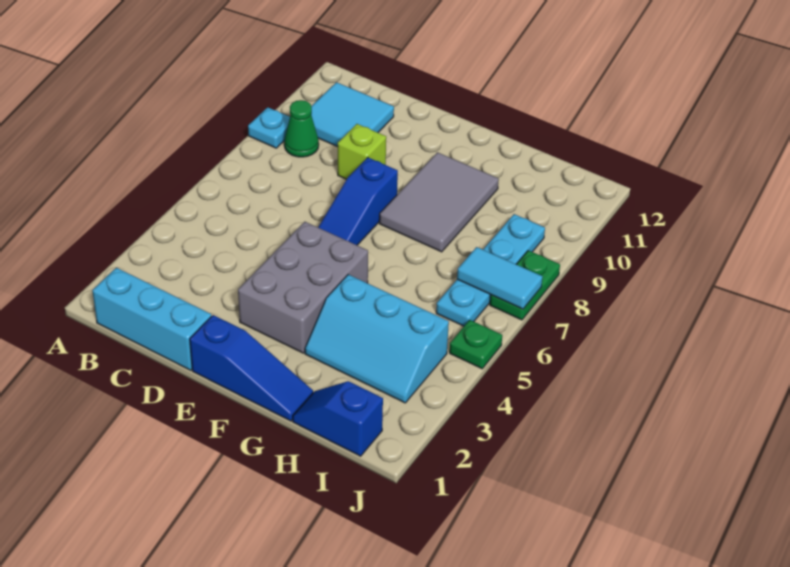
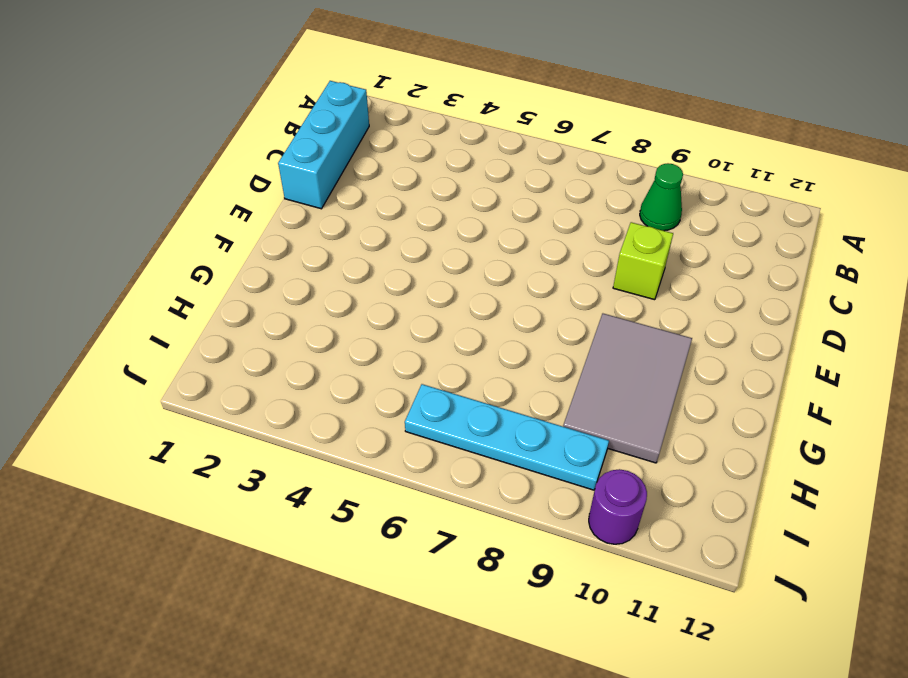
grey tile F9:H10 level 1 -> grey tile F8:G10 level 1
purple round brick J10 level 1 -> none
none -> cyan plate A9 level 1
none -> cyan tile B10:C11 level 1
none -> blue slope E1:G1 level 1 top E

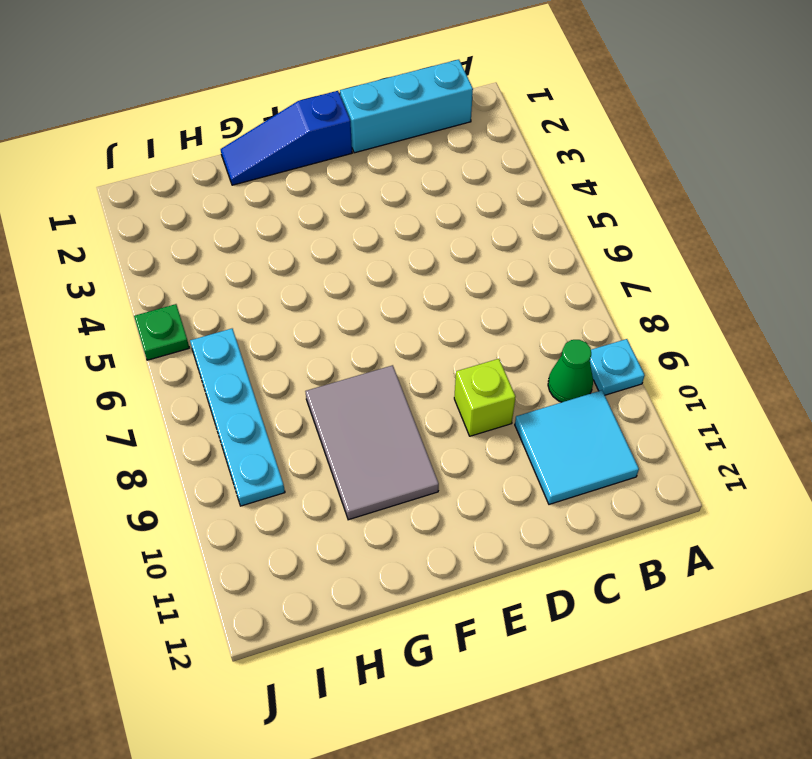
none -> grey brick E3:F5 level 1
none -> blue slope E6:E8 level 1 top 8
none -> cyan slope G3:I4 level 1 top 4

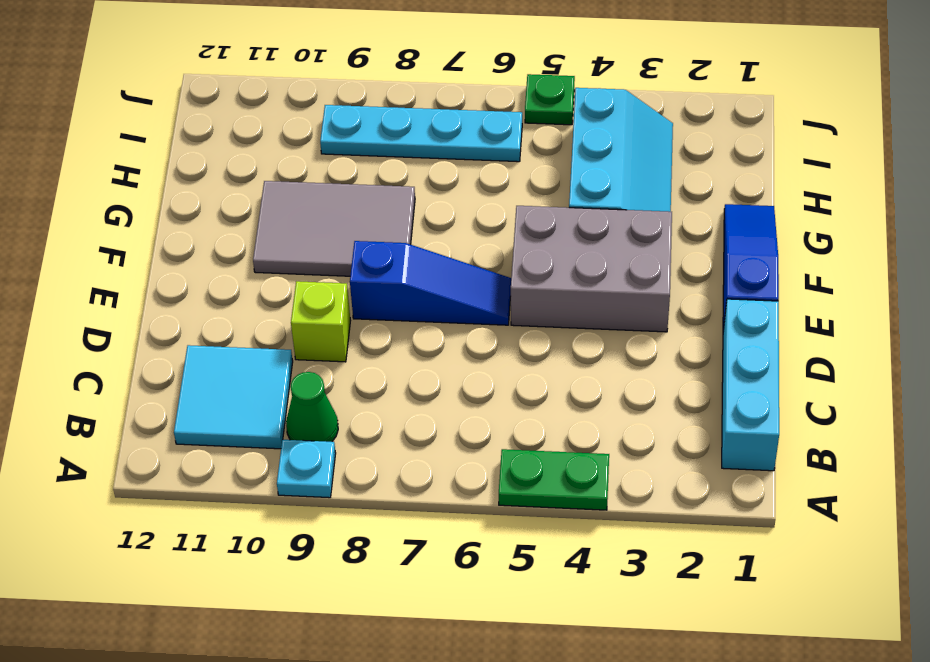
green plate A4:A5 level 1 -> green plate J7:J8 level 1
none -> blue slope H1:I1 level 1 top I
none -> cyan tile I7:J7 level 2

